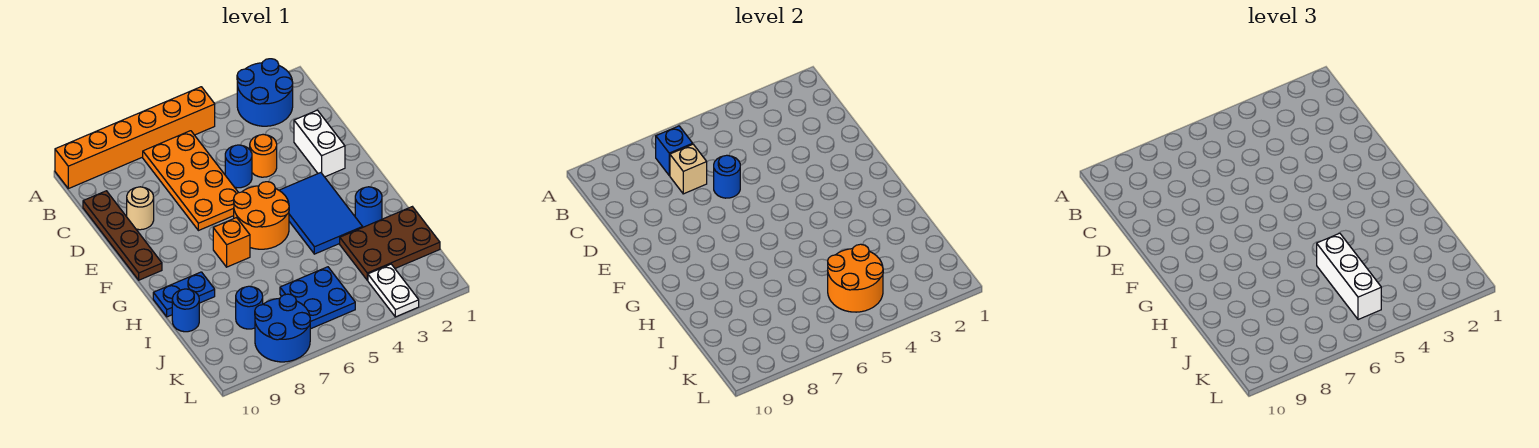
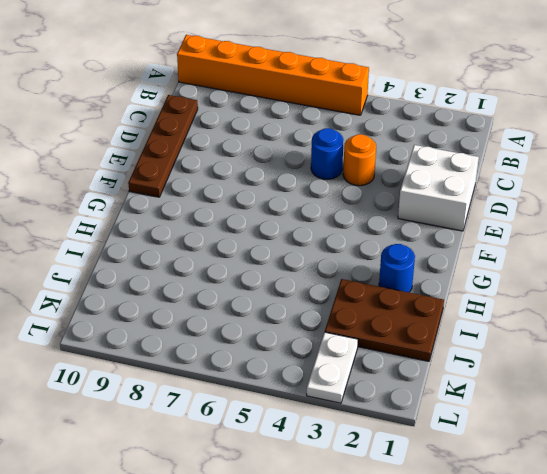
white brick D1:E2 level 1 -> white brick D2:E2 level 1
none -> blue round brick A2:B3 level 1
none -> orange plate B6:E7 level 1
none -> tan round brick D9 level 1

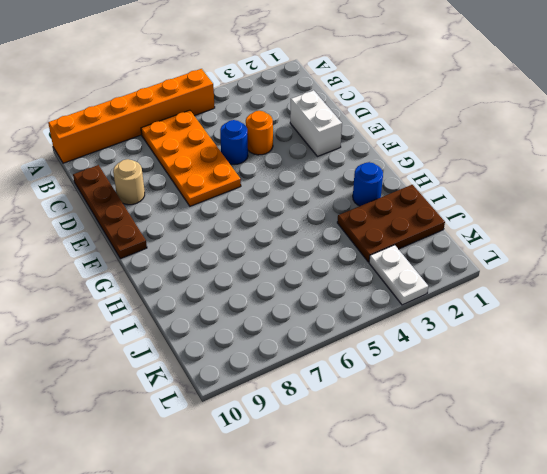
none -> blue round brick A2:B3 level 1
none -> blue tile F3:H4 level 1
none -> orange round brick F5:G6 level 1

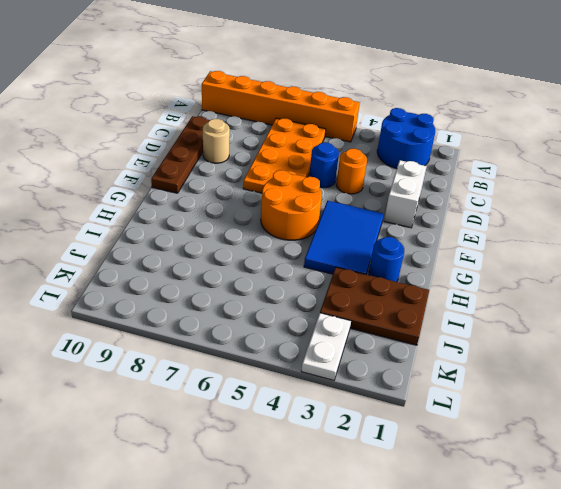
none -> orange brick G7 level 1
none -> blue plate H9:H10 level 1
none -> blue round brick I10 level 1

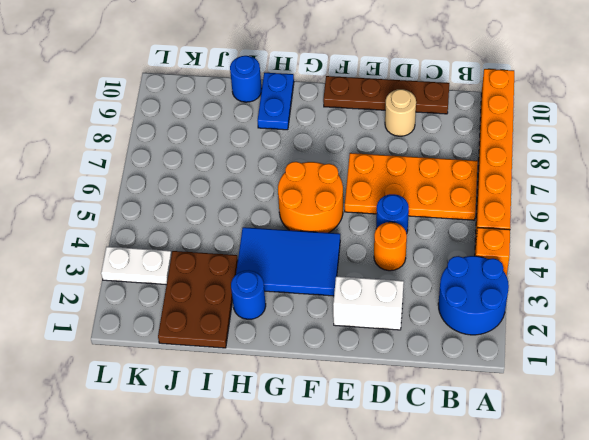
orange brick A4 level 1 -> orange brick G7 level 1
none -> blue plate J5:K6 level 1
none -> blue round brick J8 level 1
none -> blue round brick K7:L8 level 1

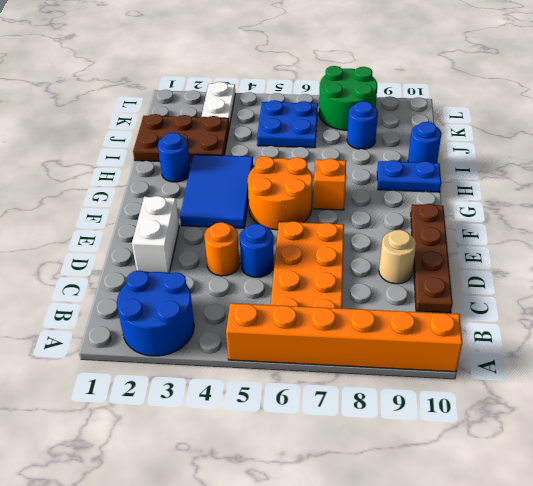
green round brick K7:L8 level 1 -> blue round brick K7:L8 level 1
none -> blue brick B7 level 2
none -> tan brick C7 level 2
none -> blue round brick D6 level 2

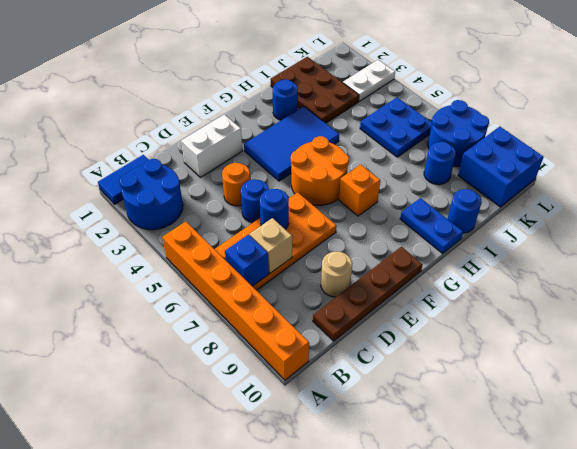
blue tile A1:B1 level 1 -> none
blue brick K9:L10 level 1 -> none
none -> orange round brick J4:K5 level 2
none -> white brick I5:K5 level 3

